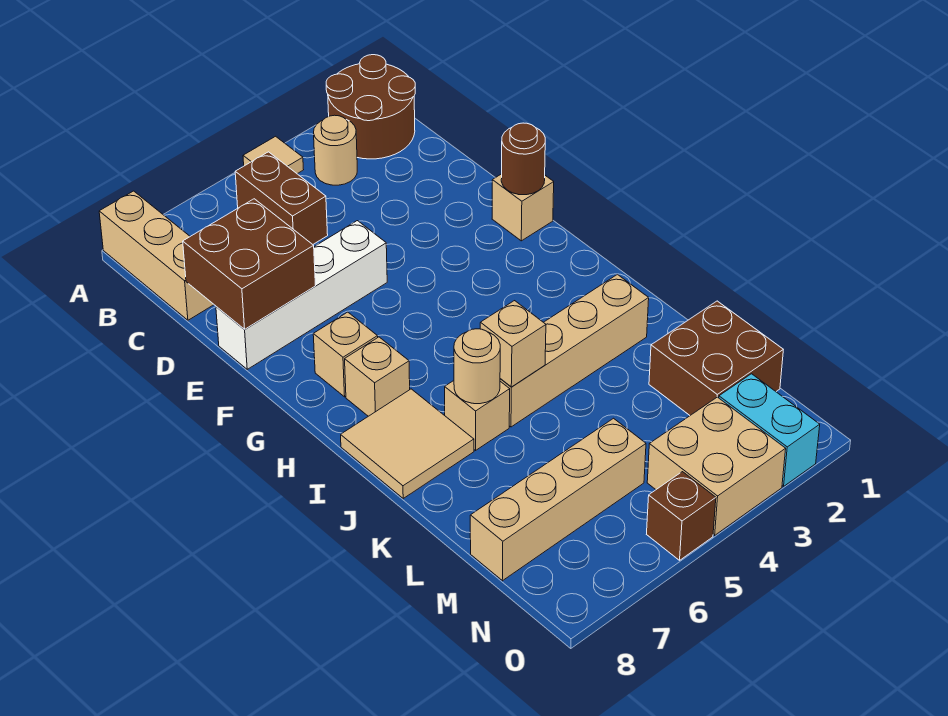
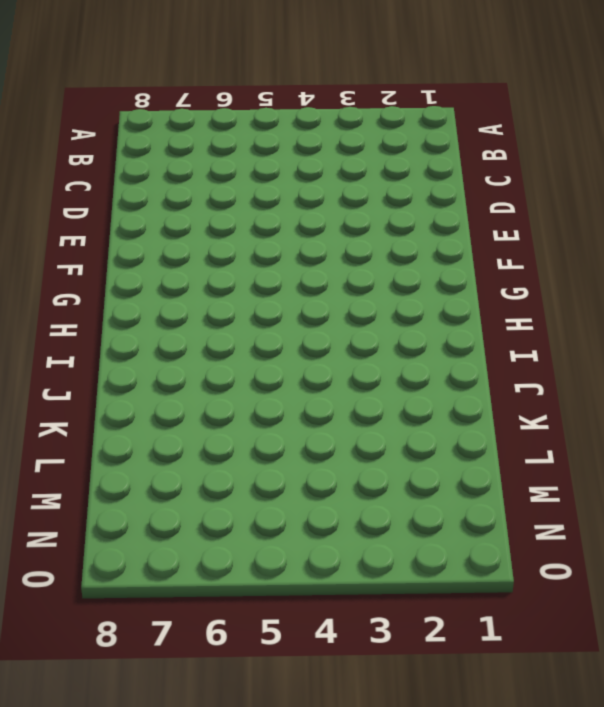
none -> brown round brick A1:B2 level 1
none -> tan tile A4 level 1
none -> tan brick A8:C8 level 1

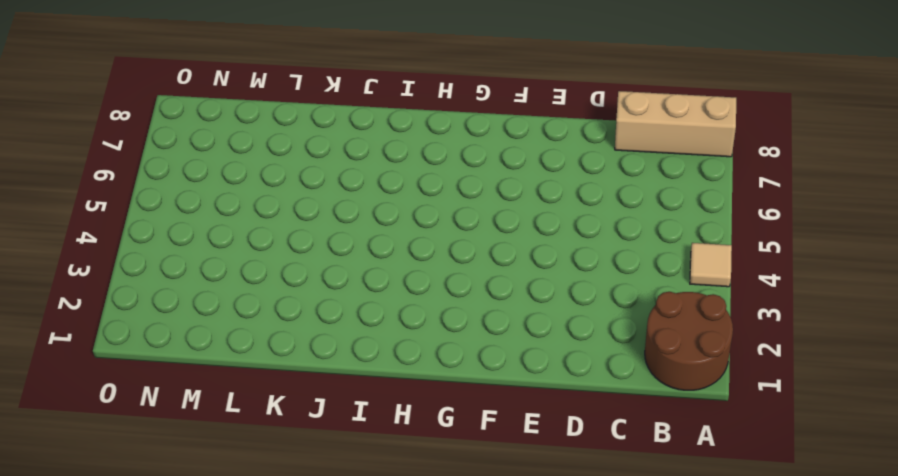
none -> tan round brick B3 level 1
none -> brown brick B5:C5 level 1
none -> white brick E5:E8 level 1

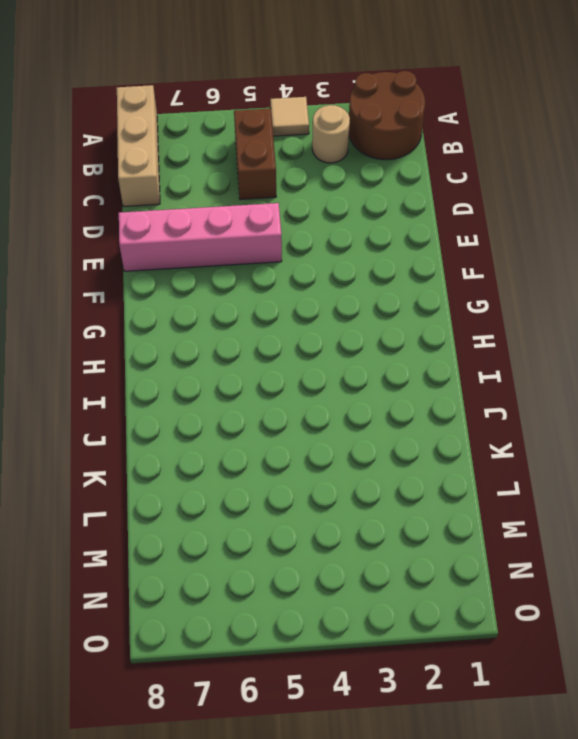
pink brick E5:E8 level 1 -> white brick E5:E8 level 1
none -> tan brick F1 level 1
none -> tan brick G7 level 1
none -> tan brick H7 level 1

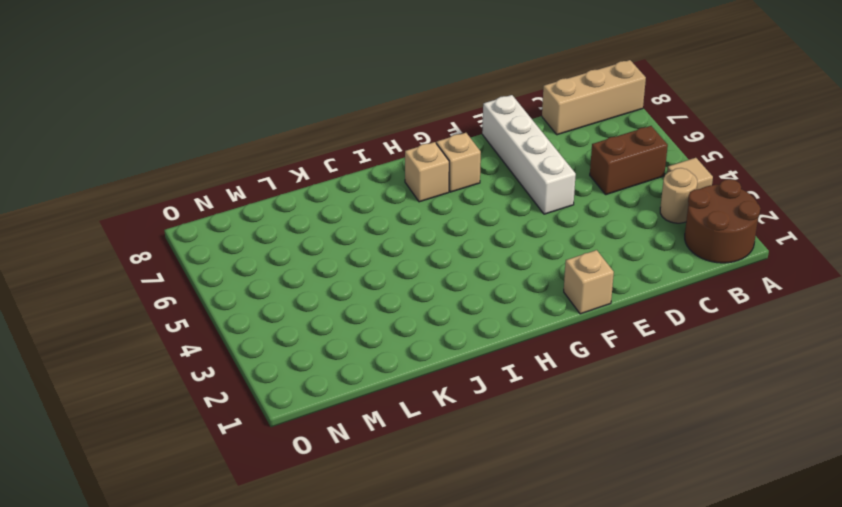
none -> tan tile I7:J8 level 1
none -> tan brick J2:J5 level 1
none -> tan brick J6 level 1

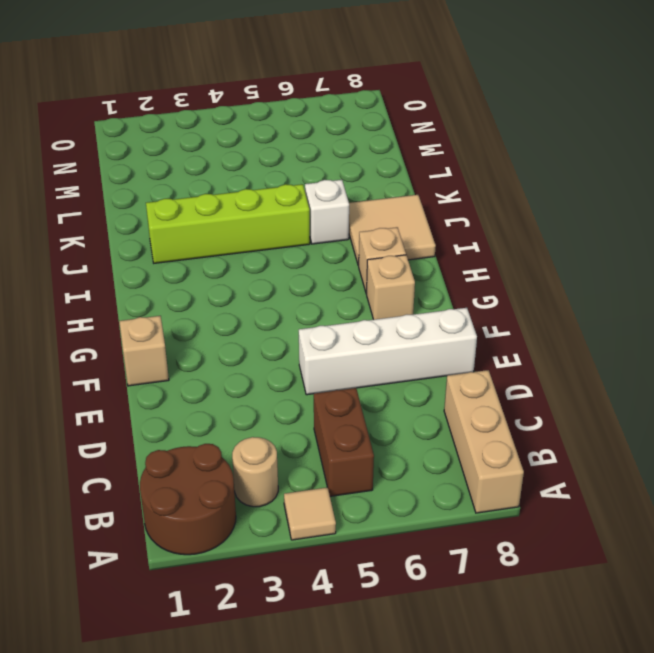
lime brick J2:J5 level 1 -> tan brick J2:J5 level 1
white brick J6 level 1 -> tan brick J6 level 1
none -> brown brick L1:M2 level 1
none -> tan brick M5:M8 level 1
none -> cyan brick N2:O2 level 1

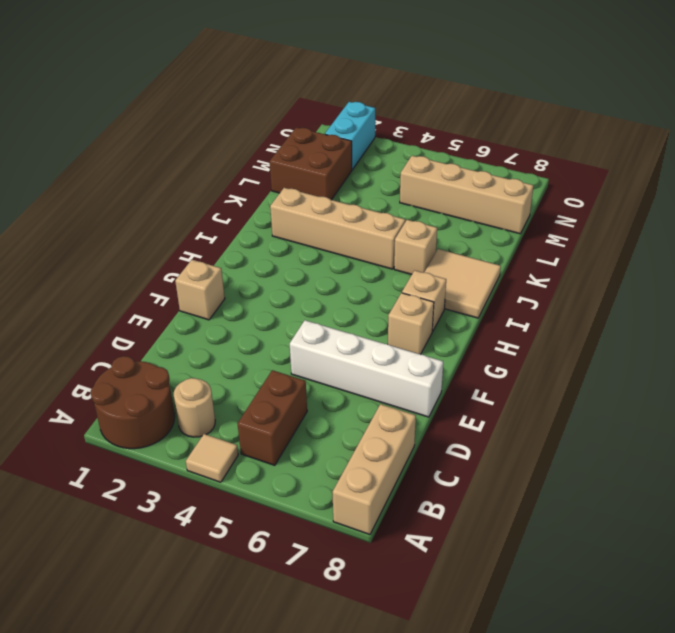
none -> tan brick N3:O4 level 1
none -> brown brick O5 level 1
none -> brown brick D7:E8 level 2

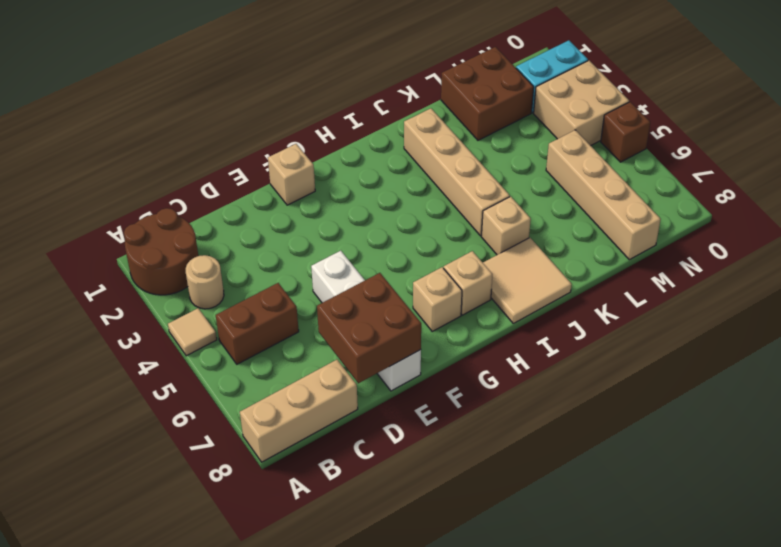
none -> brown round brick F1 level 2
none -> tan brick J5 level 2
none -> tan round brick J6 level 2

